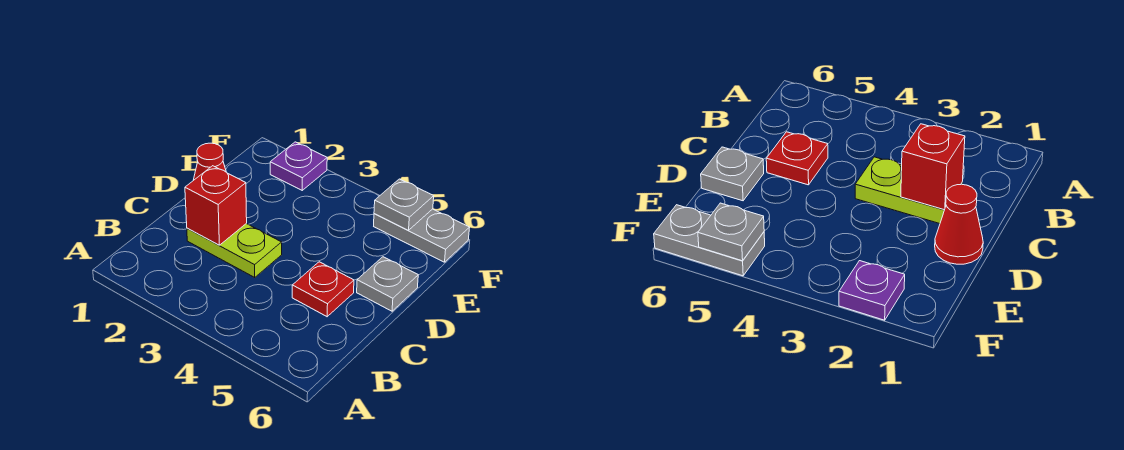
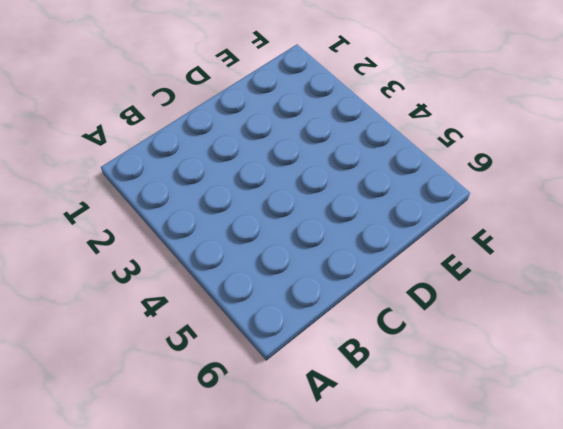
none -> lime plate C2:C3 level 1
none -> red plate C5 level 1

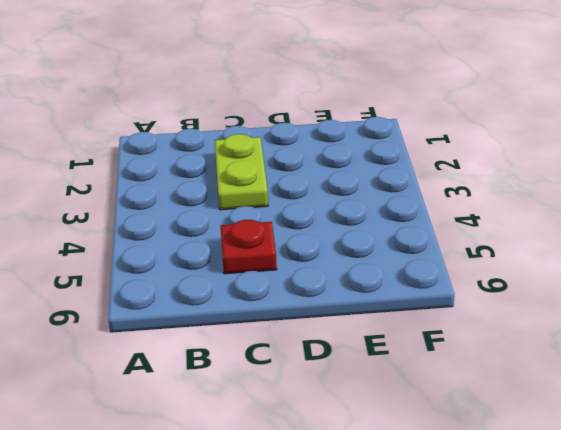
none -> red cone D1 level 1
none -> grey plate D6 level 1

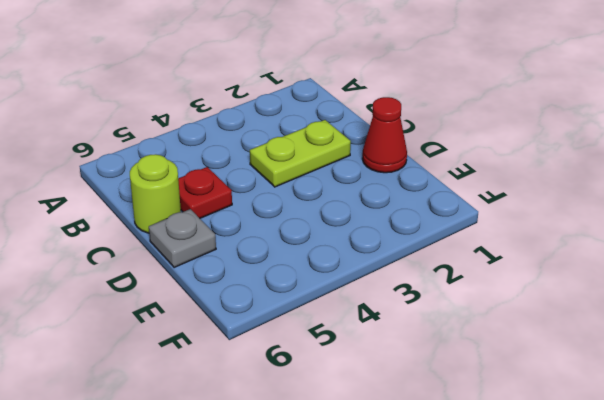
lime round brick C6 level 1 -> none
none -> purple plate F2 level 1
none -> grey plate F5:F6 level 1

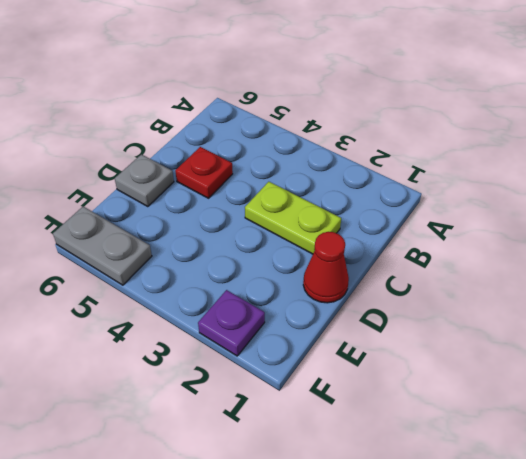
none -> red brick C2 level 2
none -> grey plate F5 level 2

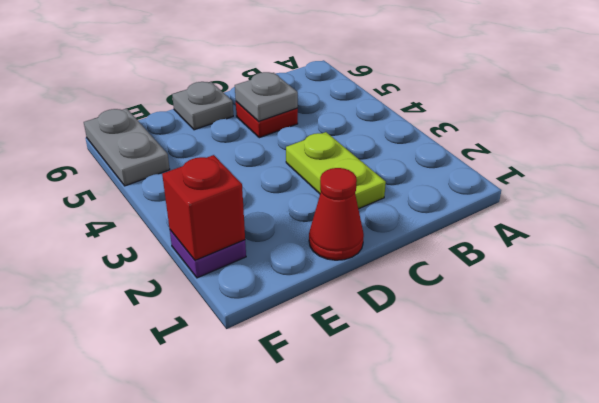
grey plate C5 level 2 -> grey plate F5 level 2
red brick F2 level 2 -> red brick C2 level 2

